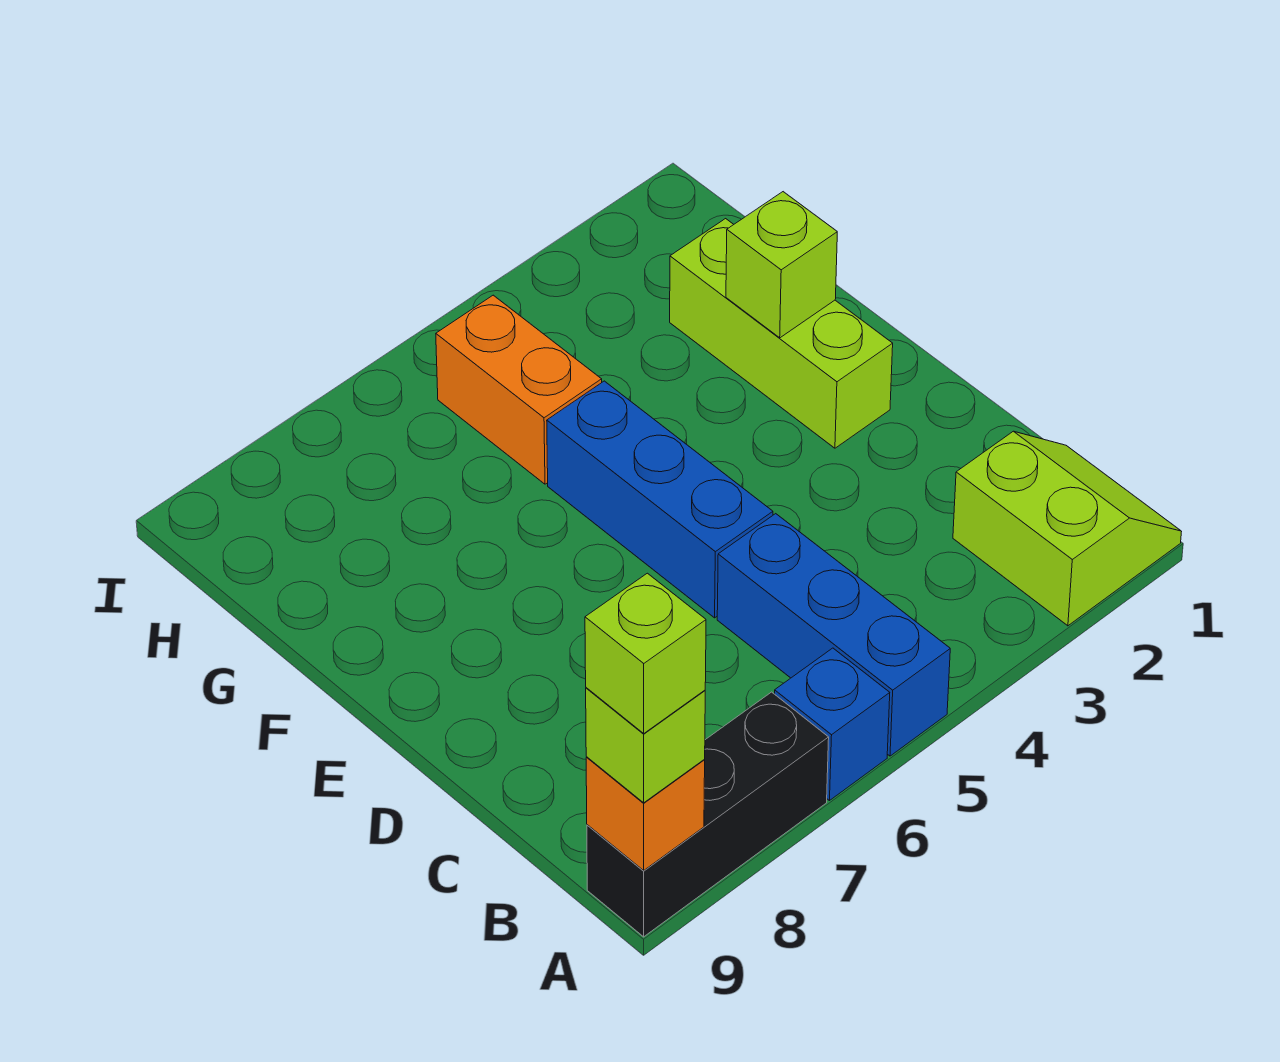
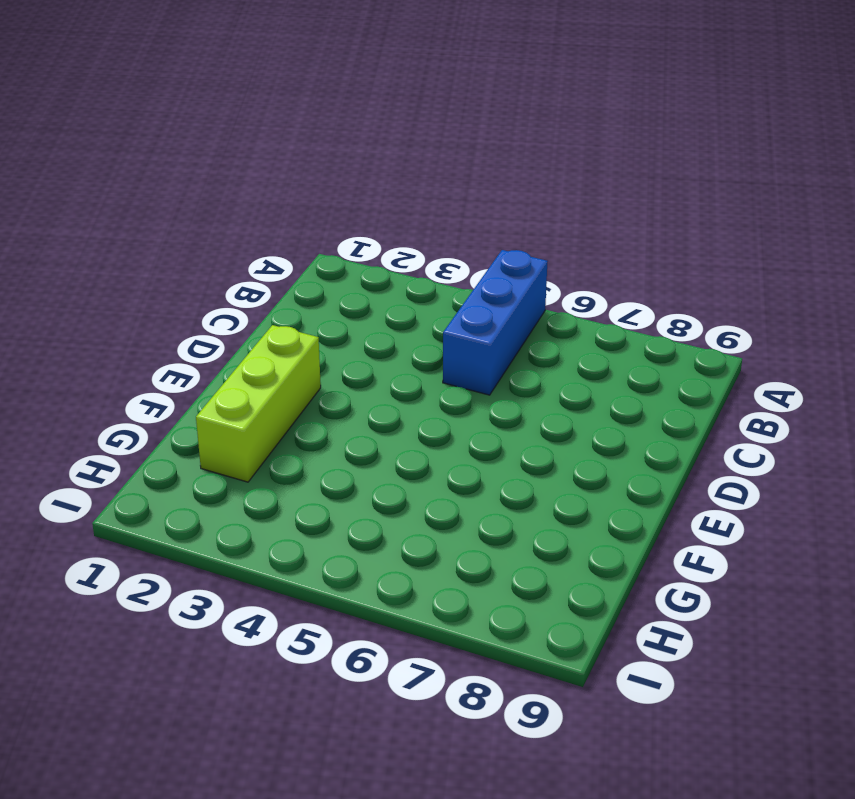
none -> lime slope A1:B2 level 1 top 2
none -> blue brick A6 level 1

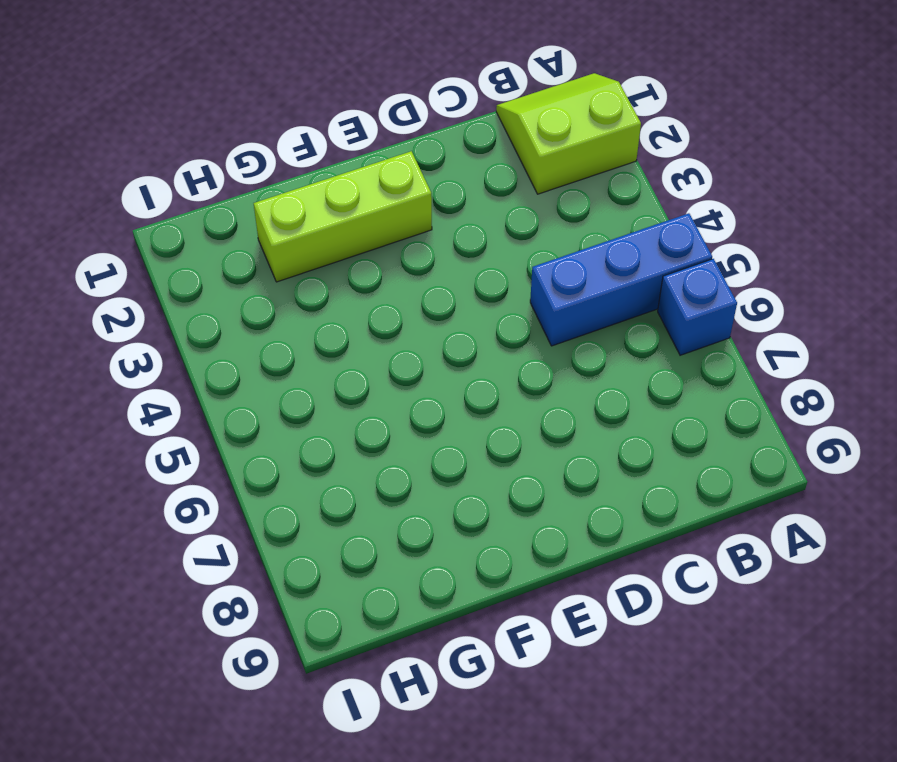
none -> black brick A7:A9 level 1
none -> blue brick D5:F5 level 1

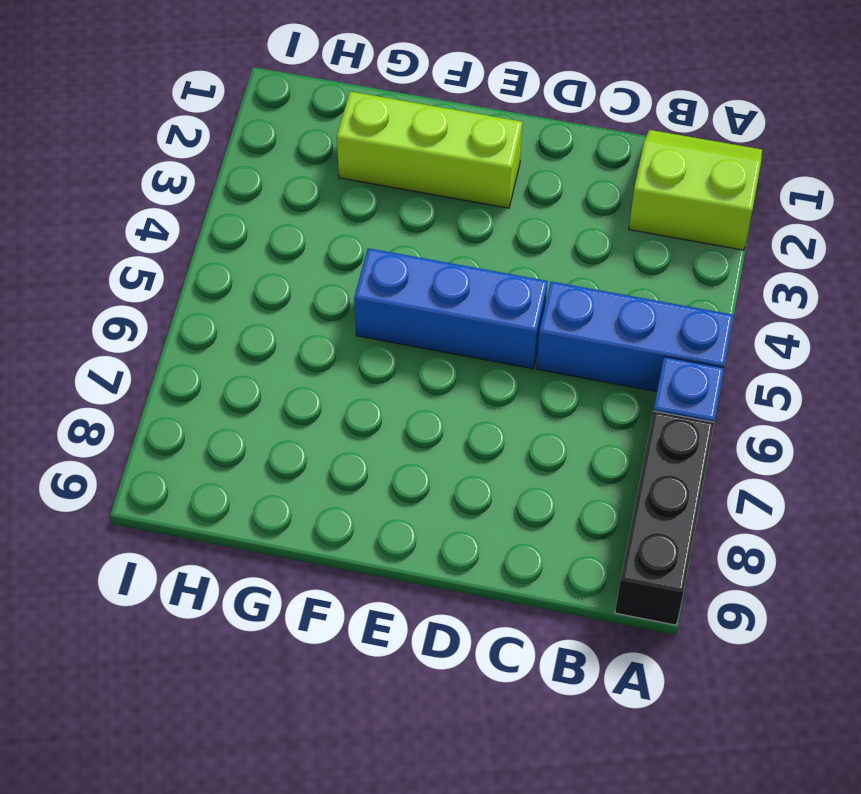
none -> orange brick G5:H5 level 1
none -> orange brick A9 level 2

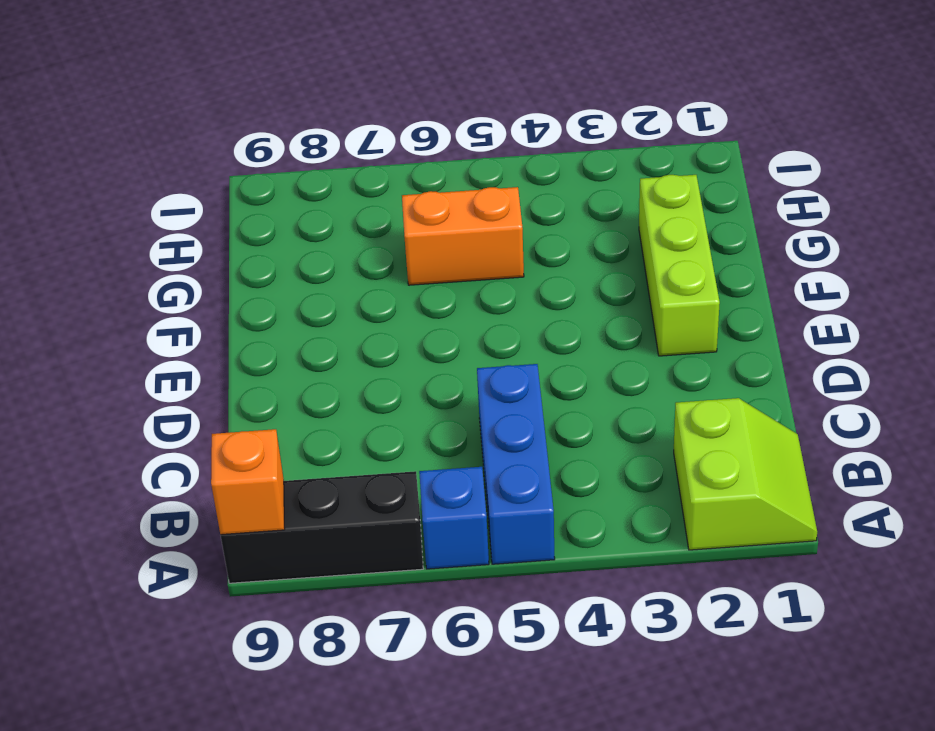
orange brick G5:G6 level 1 -> orange brick G5:H5 level 1
none -> blue brick D5:F5 level 1
none -> lime brick F2 level 2

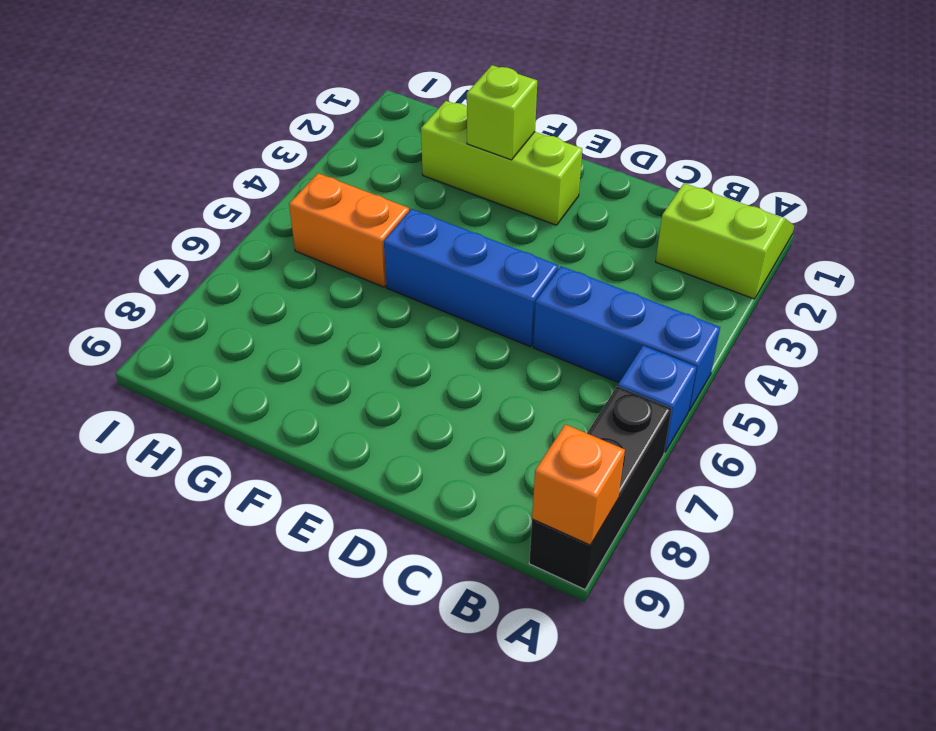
none -> lime brick A9 level 3
none -> lime brick A9 level 4

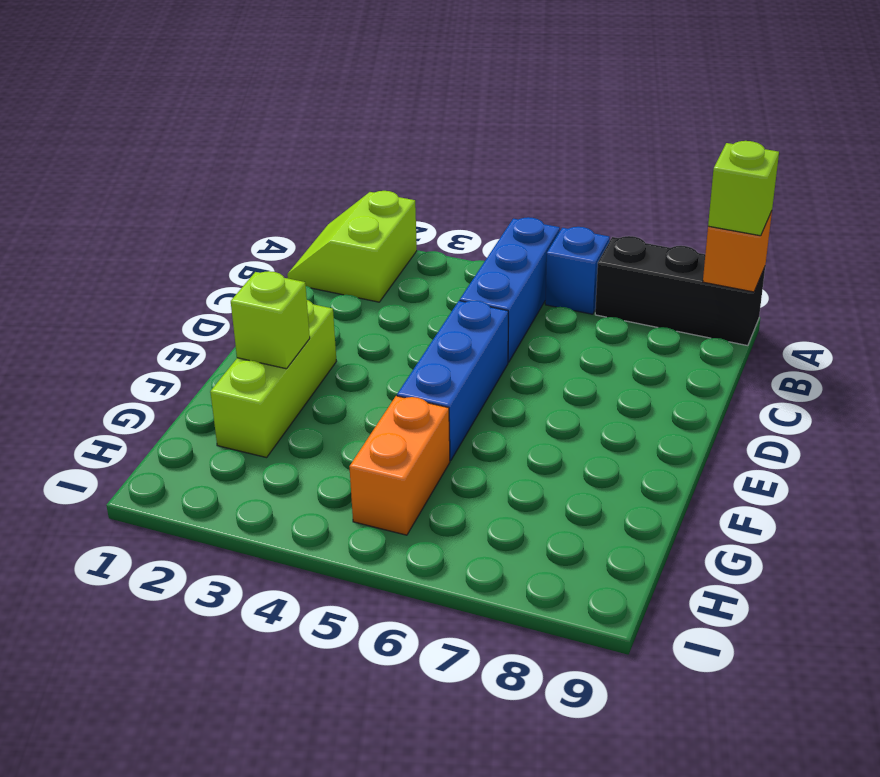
none -> lime brick A9 level 4

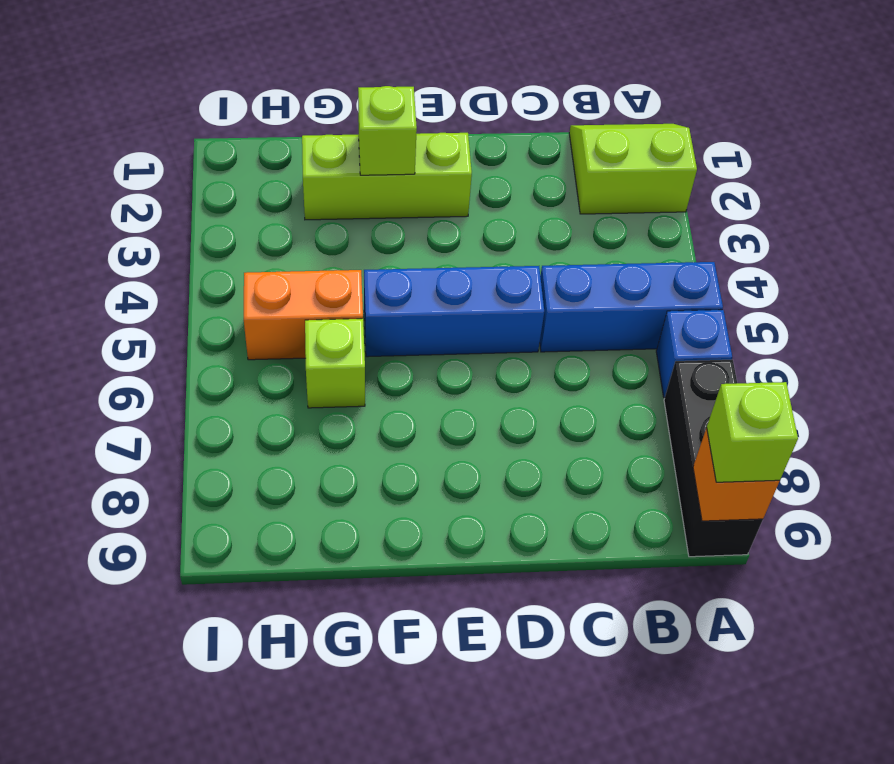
lime brick G6 level 1 -> lime brick A9 level 4

